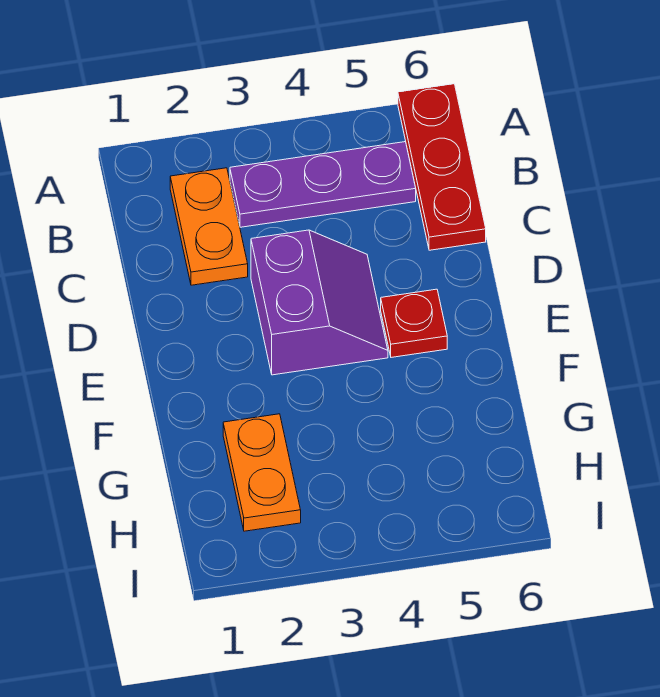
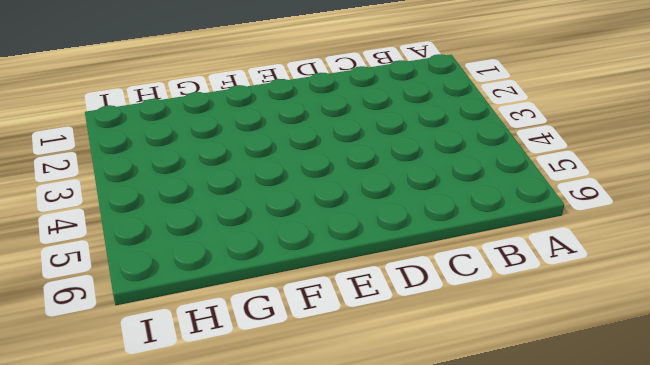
none -> red plate A6:C6 level 1
none -> orange plate B2:C2 level 1

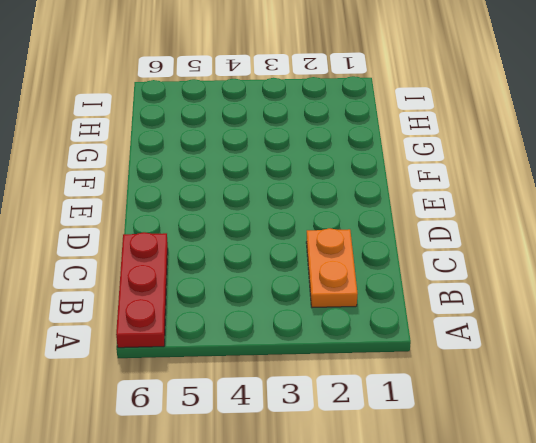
none -> purple plate B3:B5 level 1
none -> purple slope D3:E4 level 1 top 3

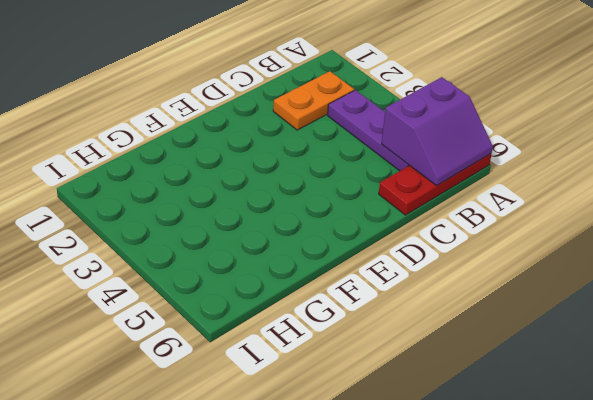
purple slope A5:B6 level 2 top 5 -> purple slope D3:E4 level 1 top 3
none -> red plate E5 level 1
none -> orange plate G2:H2 level 1

